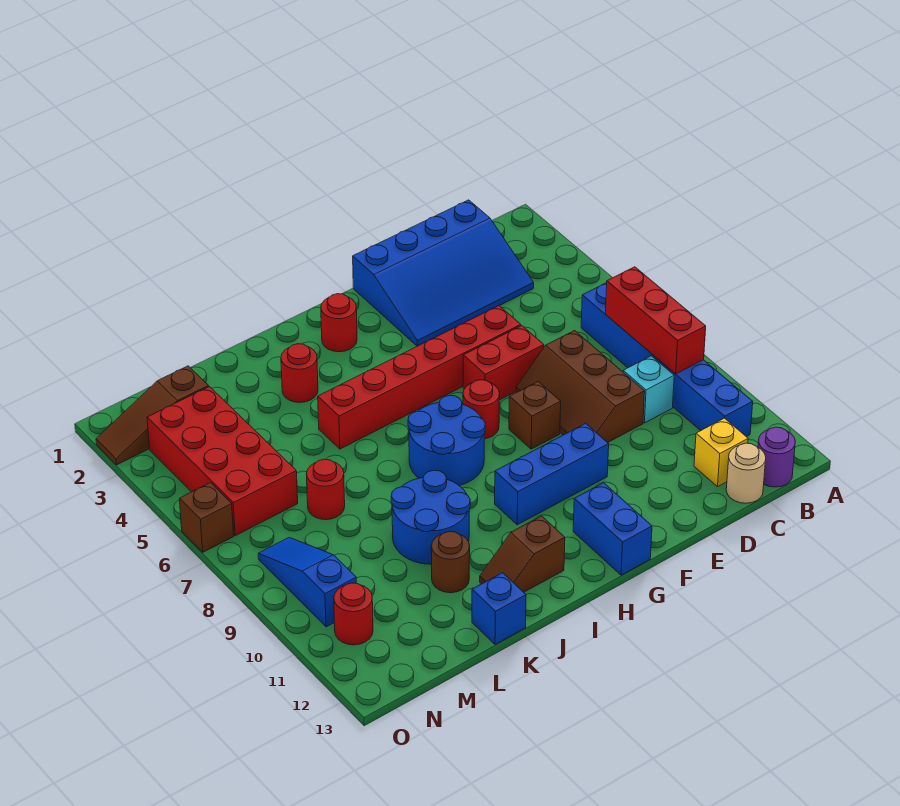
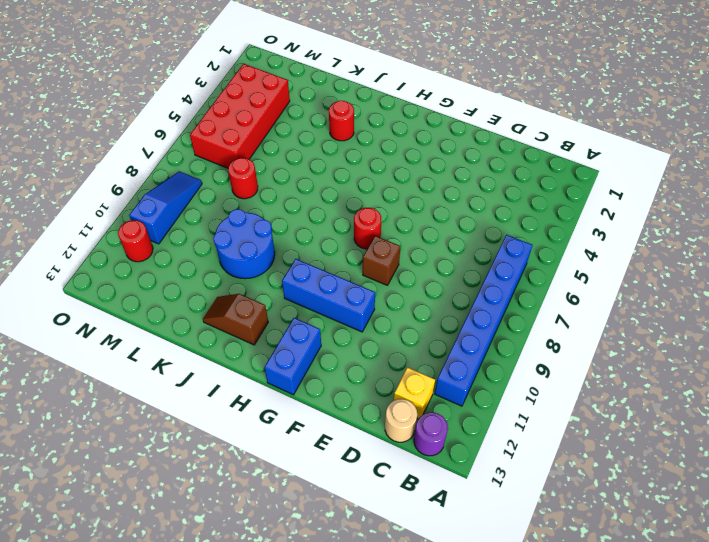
none -> blue slope C1:F3 level 1 top 1
none -> cyan brick C9 level 1
none -> brown slope D7:E9 level 1 top D

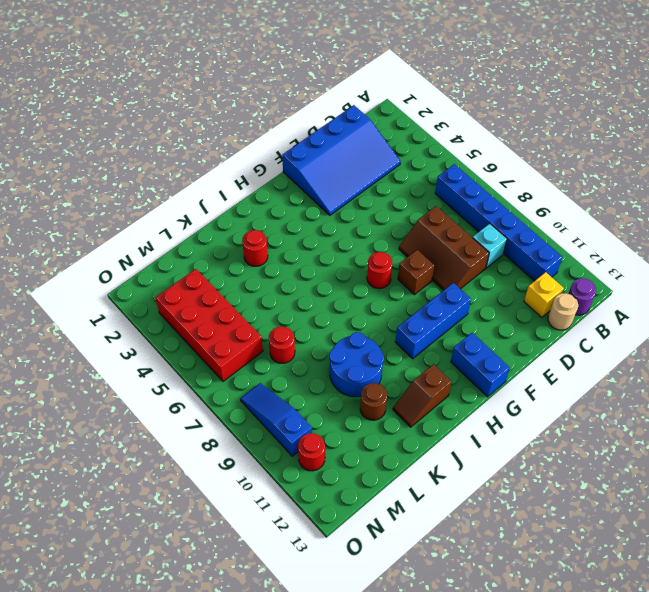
none -> red brick E5:J5 level 1
none -> red brick E6:F6 level 1
none -> red round brick H2 level 1

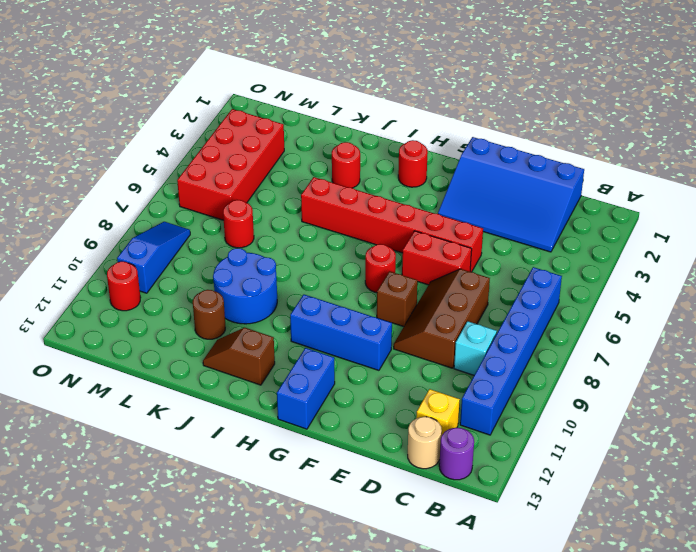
none -> blue round brick H7:I8 level 1
none -> blue brick K13 level 1
none -> brown slope M2:O2 level 1 top M

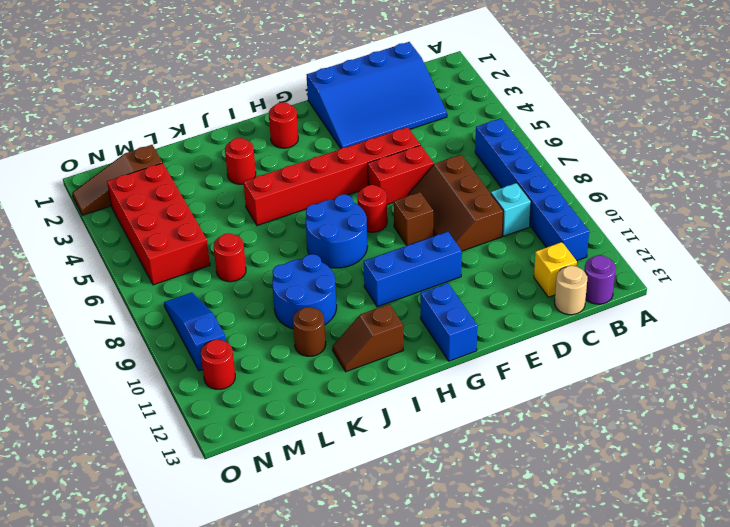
none -> blue brick K13 level 1
none -> brown brick O6 level 1
none -> red brick B7:B9 level 2

